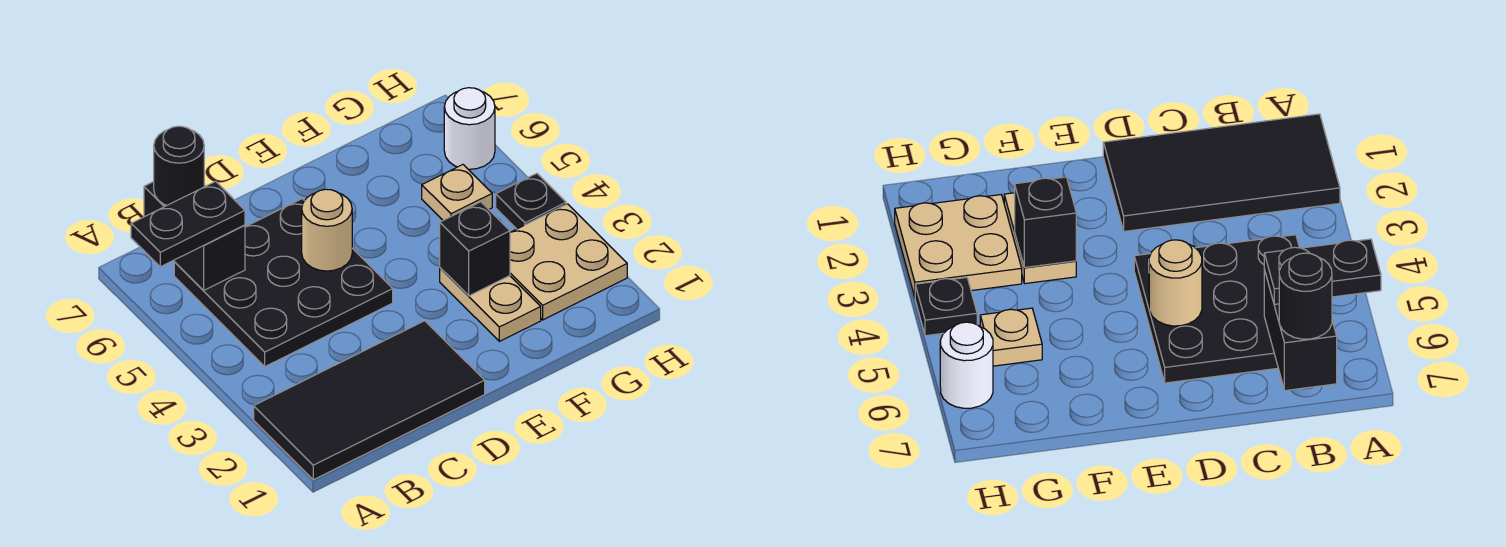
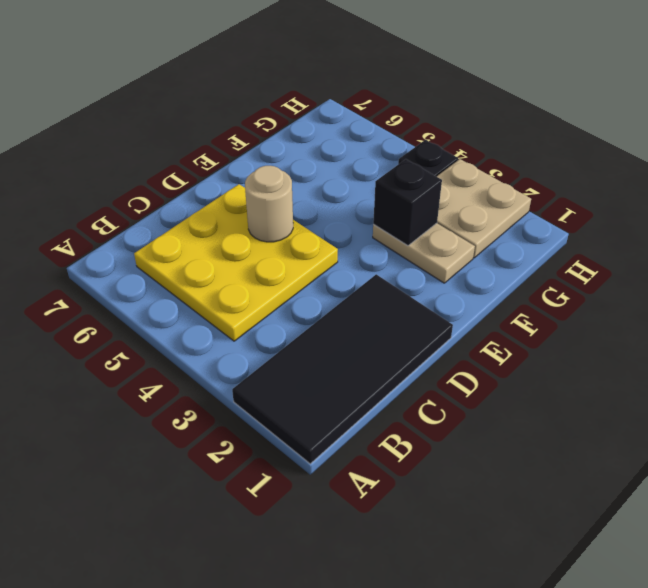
yellow plate B4:D6 level 1 -> black plate B4:D6 level 1
none -> tan plate G5 level 1
none -> white round brick H6 level 1
none -> black brick B6:B7 level 2

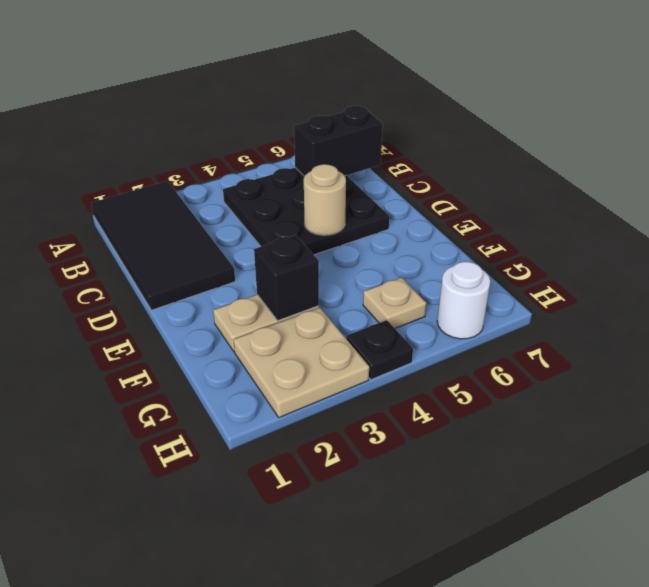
none -> black plate A6:B6 level 3
none -> black round brick B7 level 3

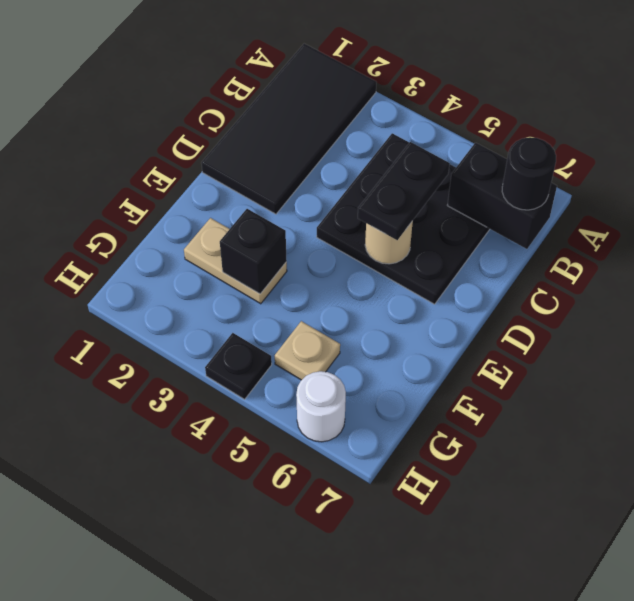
black plate C5:D5 level 3 -> black plate A6:B6 level 3
none -> tan plate G2:H3 level 1

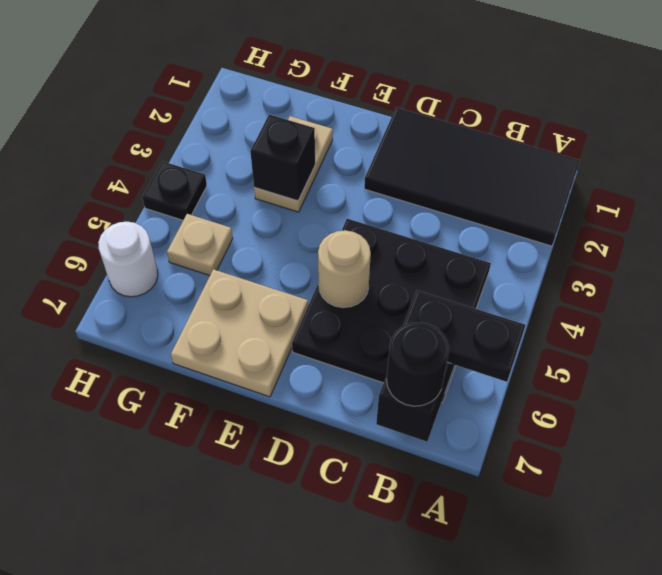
tan plate E6:F7 level 1 -> tan plate G2:H3 level 1

